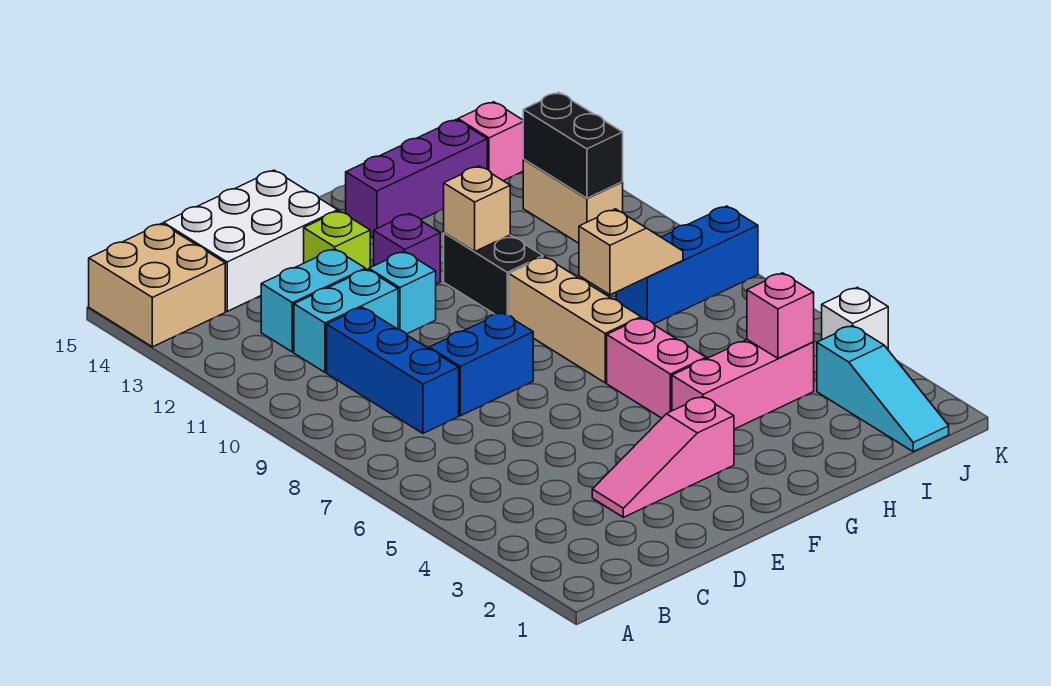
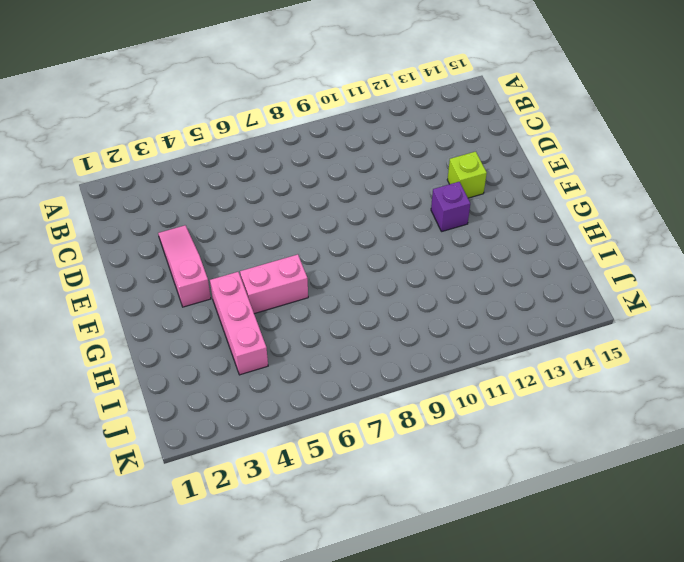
none -> tan brick A14:B15 level 1
none -> blue brick C8:C10 level 1
none -> cyan brick C11:D11 level 1

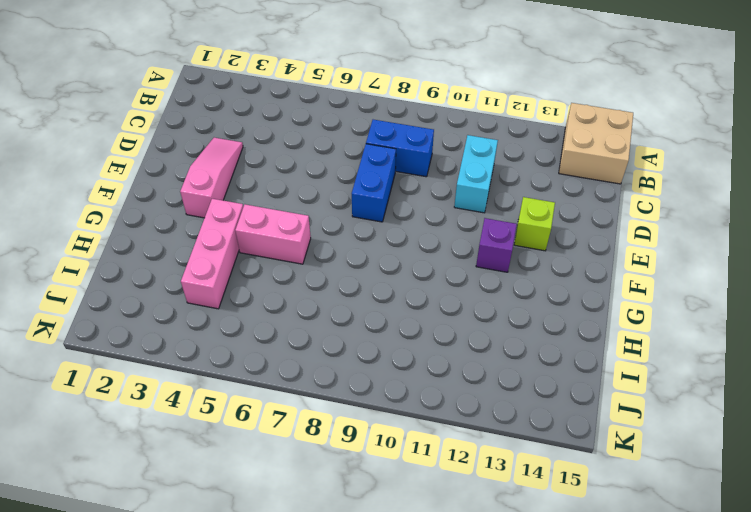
blue brick C8:C9 level 1 -> blue brick C8:C10 level 1
none -> cyan brick C12:D12 level 1
none -> white brick C14:E15 level 1
none -> cyan brick E11 level 1

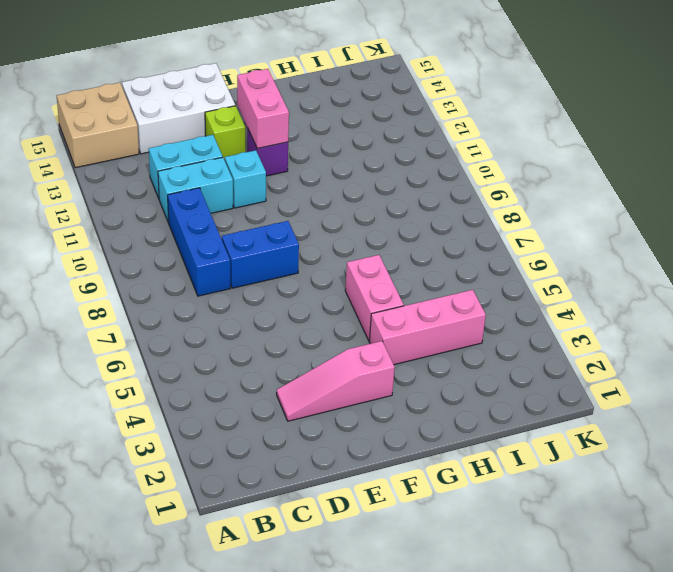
pink brick F12:F13 level 2 -> none
none -> tan brick G7:G9 level 1
none -> black brick G10:G11 level 1
none -> purple brick G14:I14 level 1

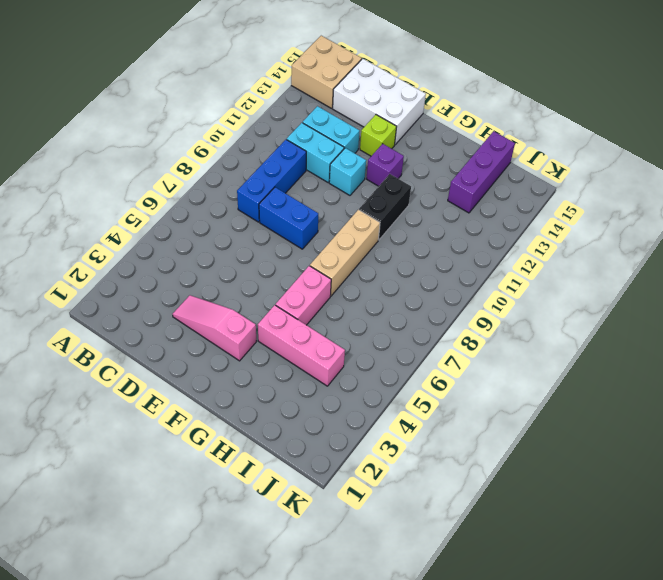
purple brick I13:I15 level 1 -> purple brick G14:I14 level 1
none -> blue brick I8:K8 level 1
none -> cyan slope J1:J3 level 1 top 3
none -> tan brick J11:J12 level 1

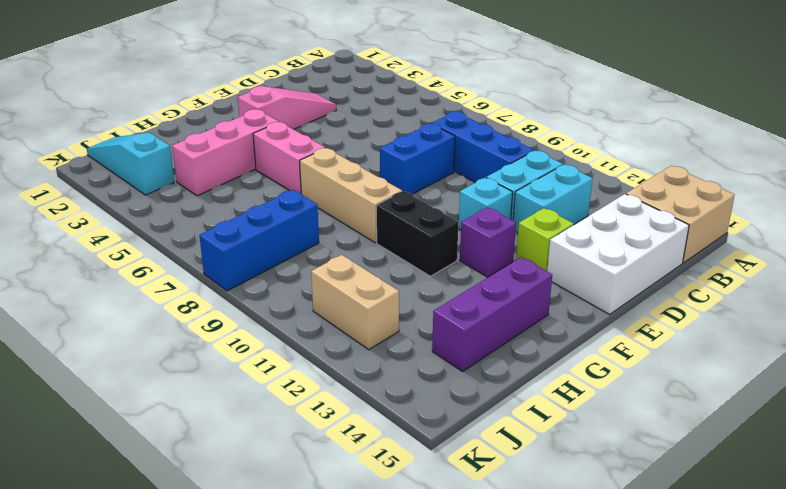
none -> pink brick J14 level 1
none -> white brick K4 level 1
none -> tan brick G11 level 2

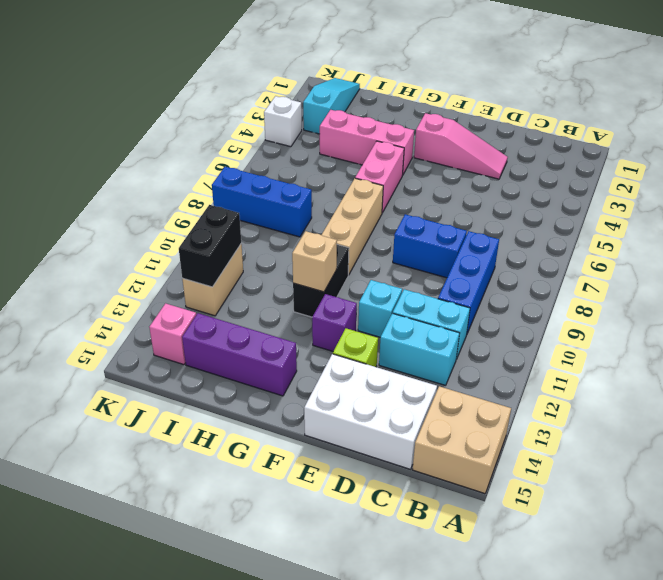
none -> tan slope H8:I8 level 2 top H
none -> pink brick I4 level 2

